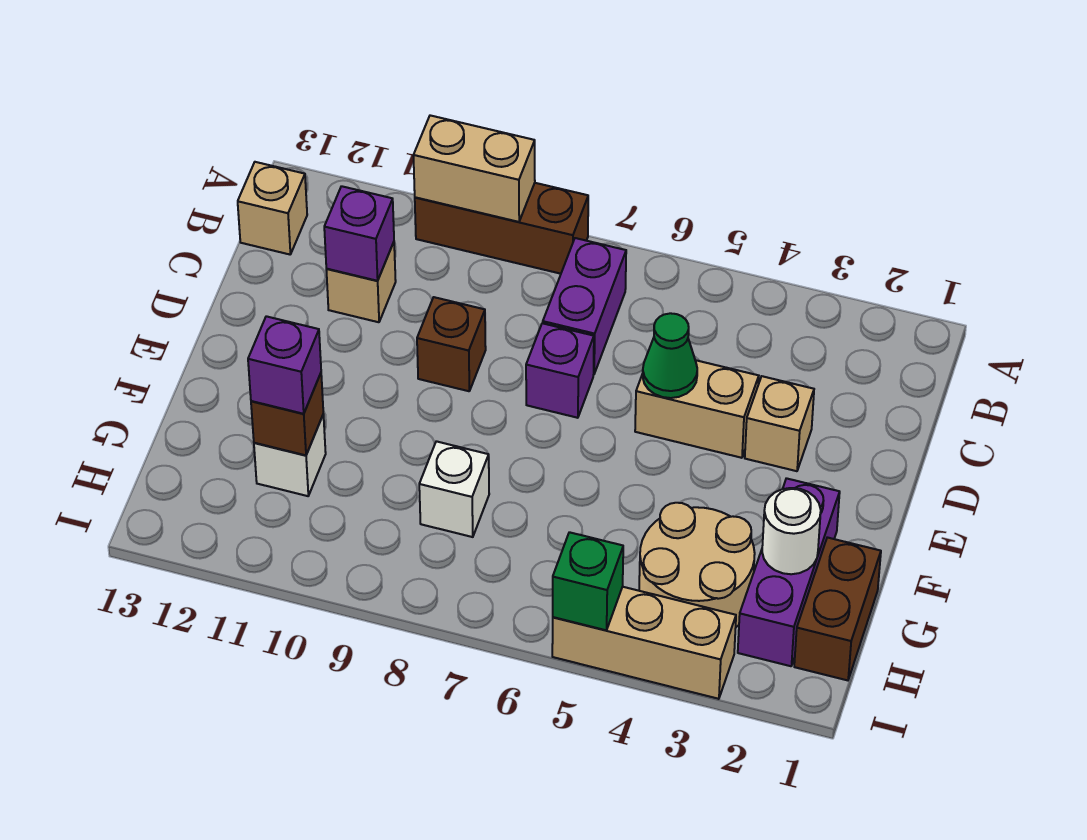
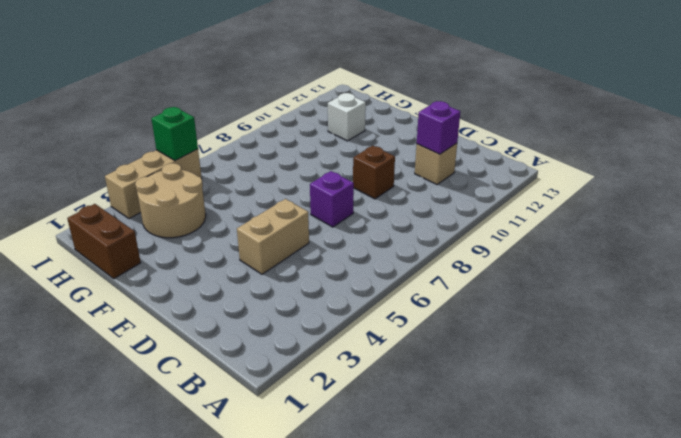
none -> brown brick A8:A10 level 1
none -> purple brick B7:C7 level 1
none -> tan brick B13 level 1

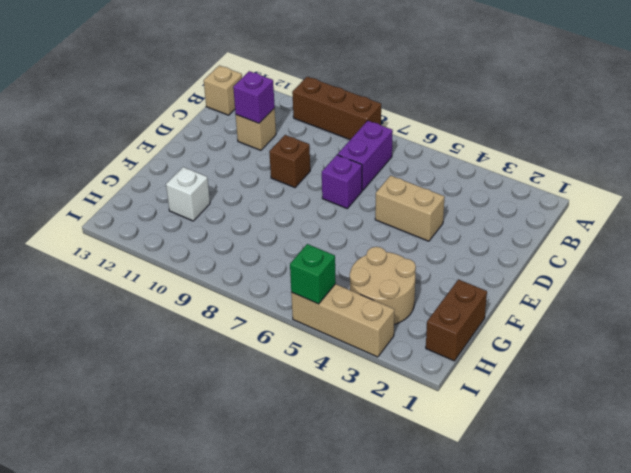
none -> tan brick D3 level 1
none -> purple brick F2:H2 level 1
none -> white brick G8 level 1

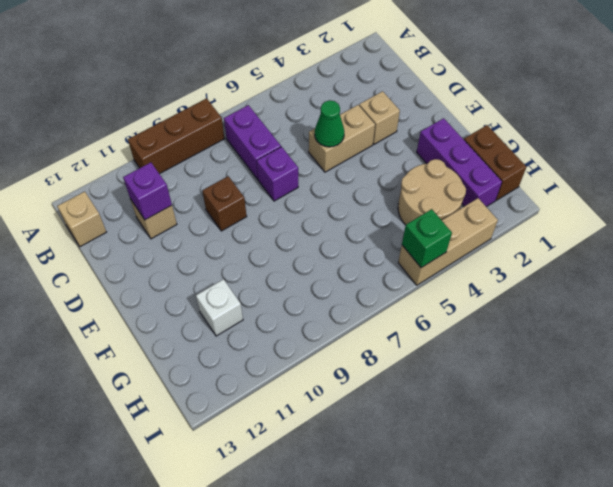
none -> white brick G8 level 1
none -> tan brick A9:A10 level 2
none -> white round brick G2 level 2

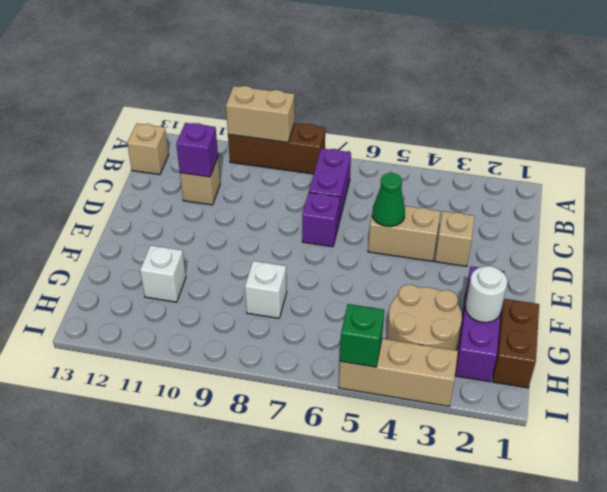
none -> brown brick D9 level 1
none -> brown brick G11 level 2
none -> purple brick G11 level 3

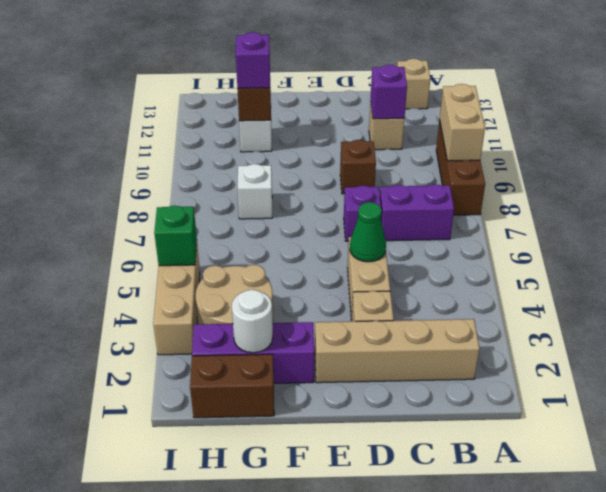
tan brick B2:E2 level 1 -> none

